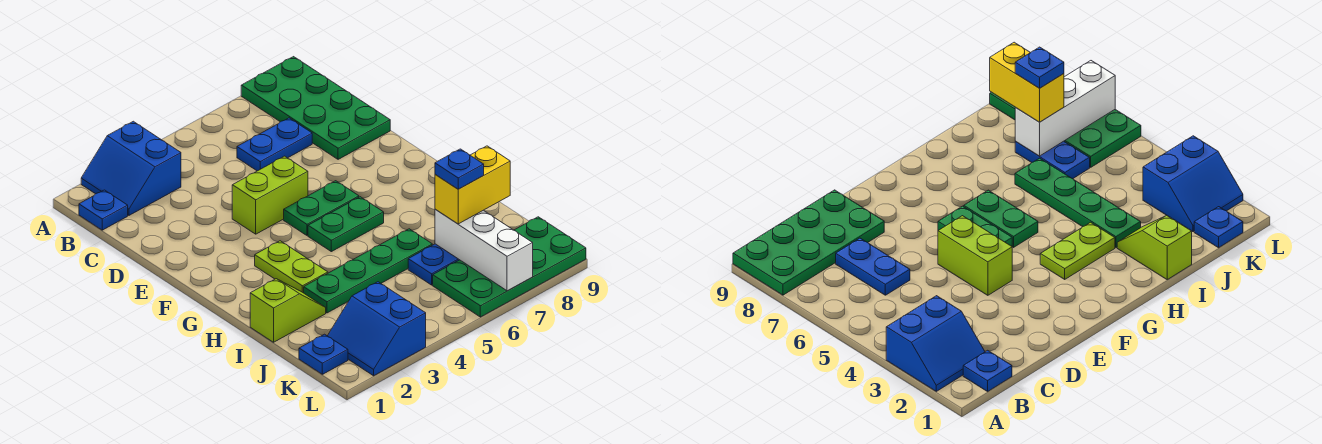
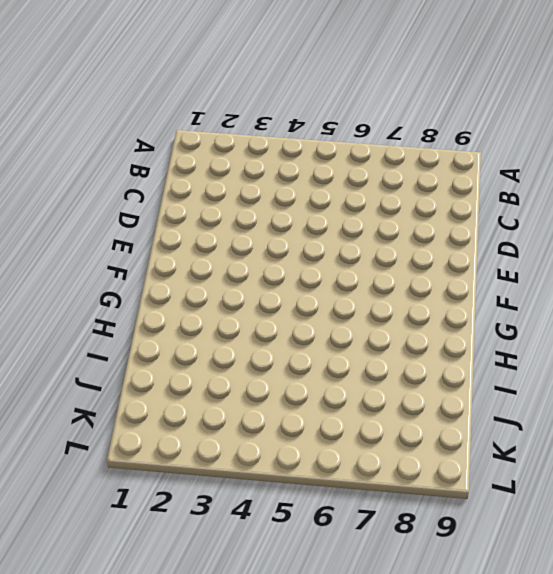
none -> blue slope A2:B3 level 1 top 3
none -> green plate A8:D9 level 1
none -> blue plate B1 level 1

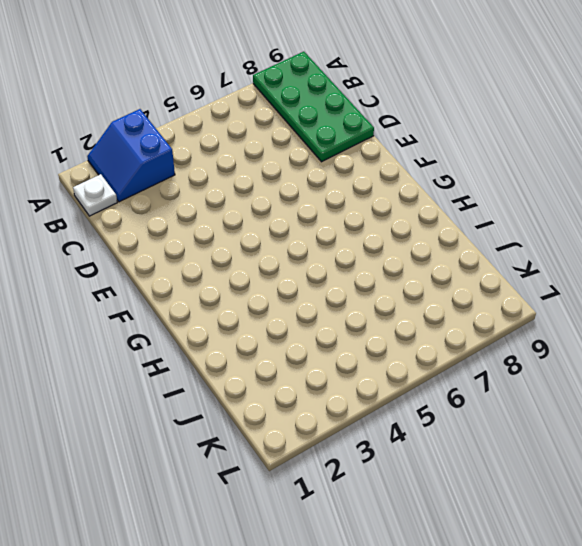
white plate B1 level 1 -> blue plate B1 level 1
none -> blue plate C6:C7 level 1
none -> lime brick E4:E5 level 1
none -> green plate F5:F6 level 1

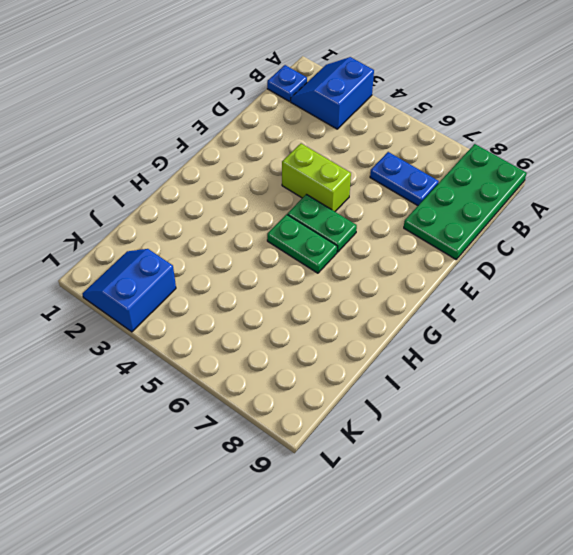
none -> lime plate G3:H3 level 1
none -> lime slope I1:I2 level 1 top 1
none -> green plate I3:I6 level 1

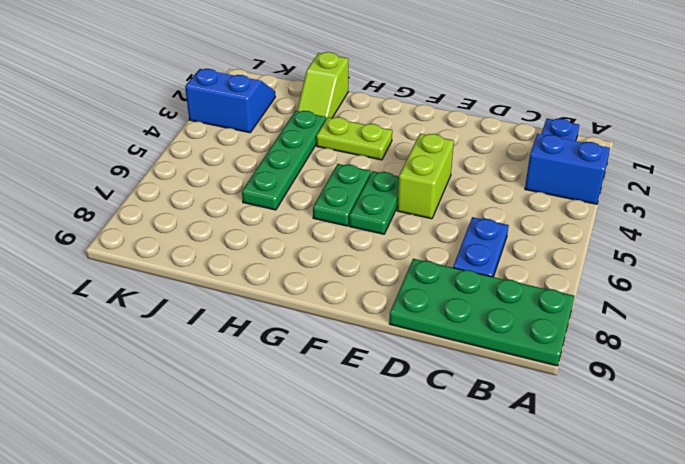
none -> blue plate J6:J7 level 1
none -> blue plate K1 level 1
none -> green plate K6:L9 level 1

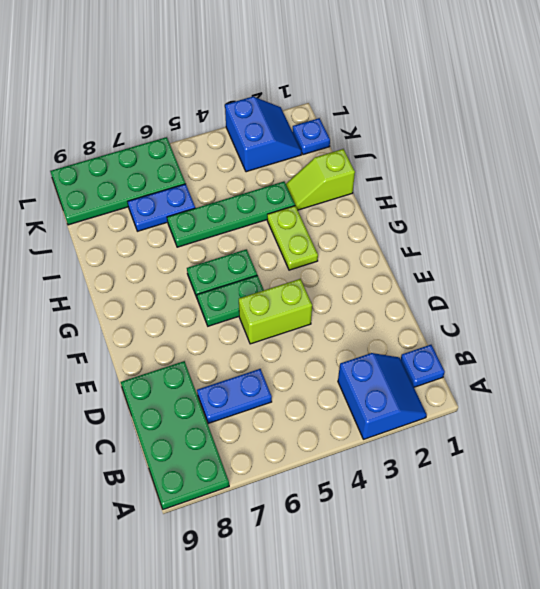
none -> white brick J7:L7 level 2
none -> yellow brick J7:J8 level 3
none -> blue plate J7 level 4

